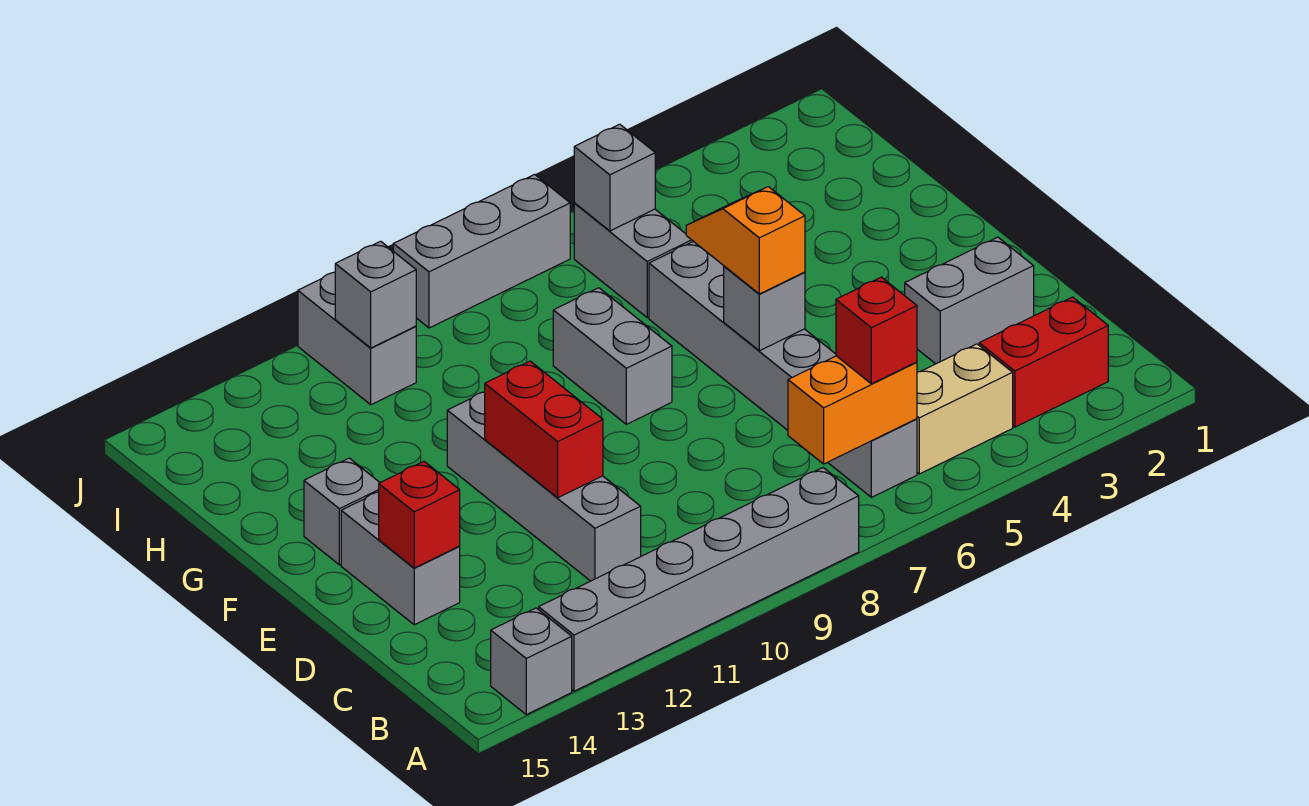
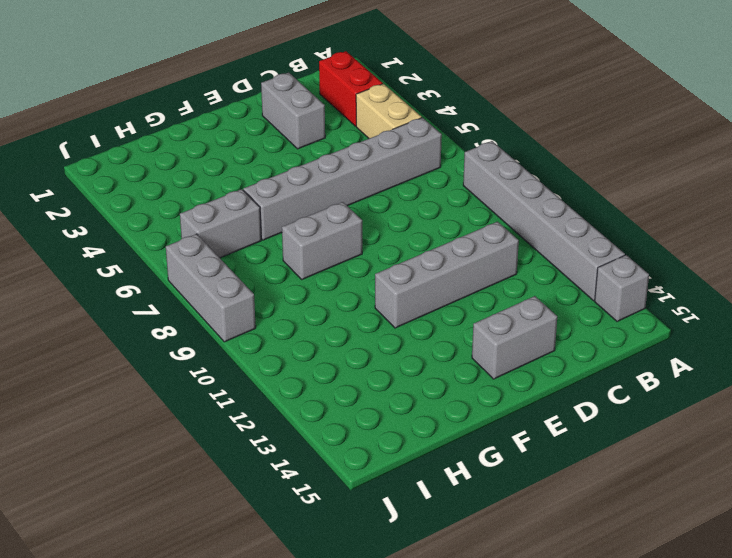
none -> grey brick F14 level 1
none -> grey brick I11:J11 level 1
none -> orange brick B6:B7 level 2

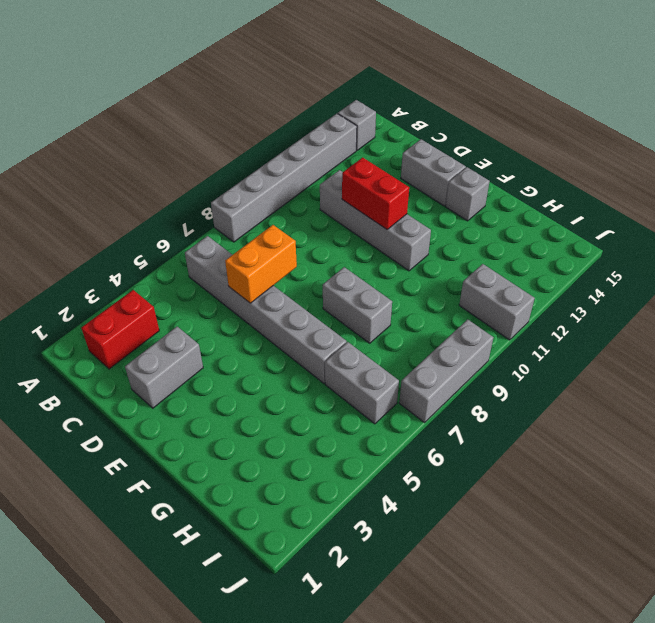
orange brick D6:D7 level 2 -> orange brick B6:B7 level 2
none -> tan brick B4:B5 level 1
none -> red brick D14 level 2
none -> grey brick E6 level 2

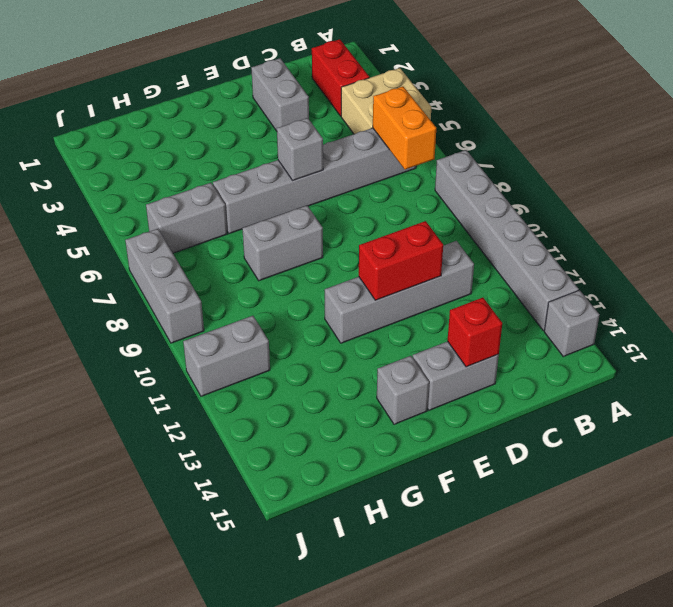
tan brick A4:B5 level 1 -> tan brick B4:B5 level 1
none -> grey brick I6 level 2
none -> grey brick I11 level 2
none -> red brick B6 level 3

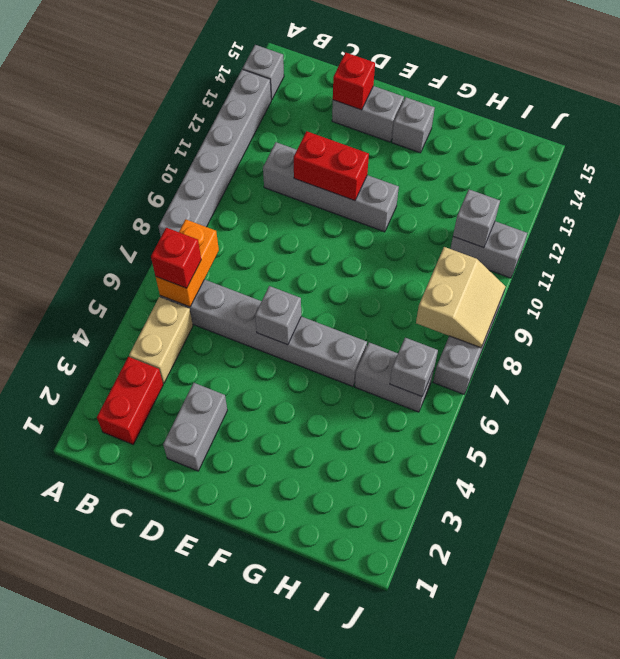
tan slope I8:J9 level 2 top I -> none
none -> grey brick F8:G8 level 1
none -> orange slope E6:F6 level 3 top E

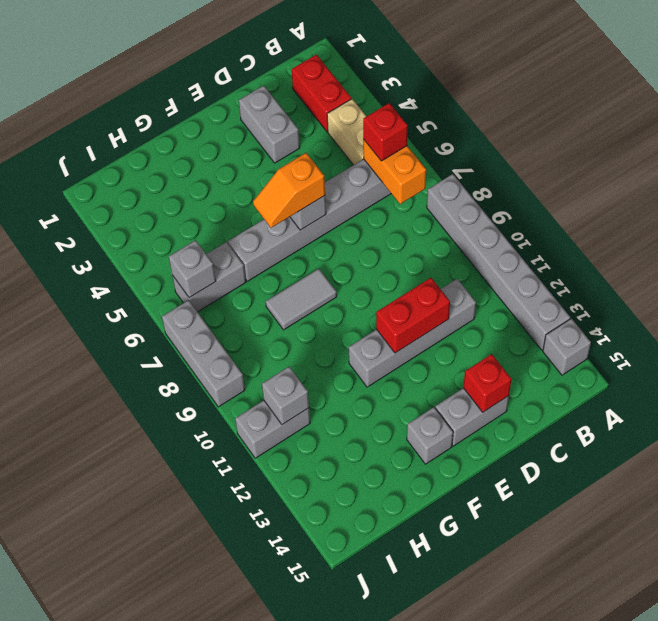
grey tile F8:G8 level 1 -> grey brick F8:G8 level 1

